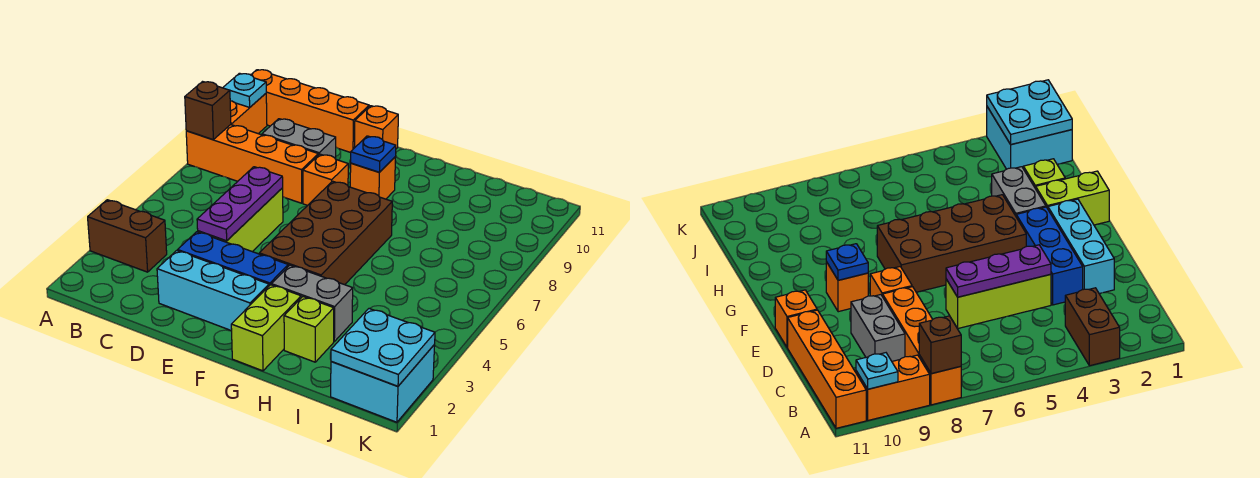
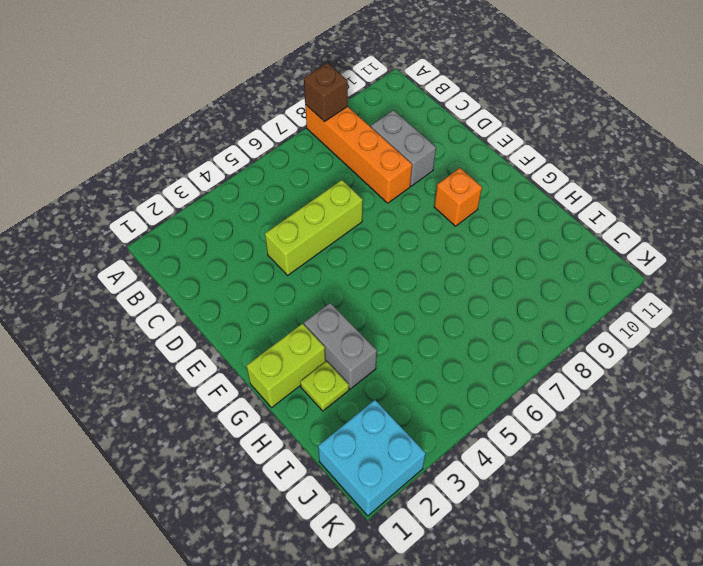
lime plate H2 level 1 -> lime brick H2 level 1
none -> brown brick A3:B3 level 1
none -> orange brick A9:A10 level 1
none -> orange brick A11:D11 level 1

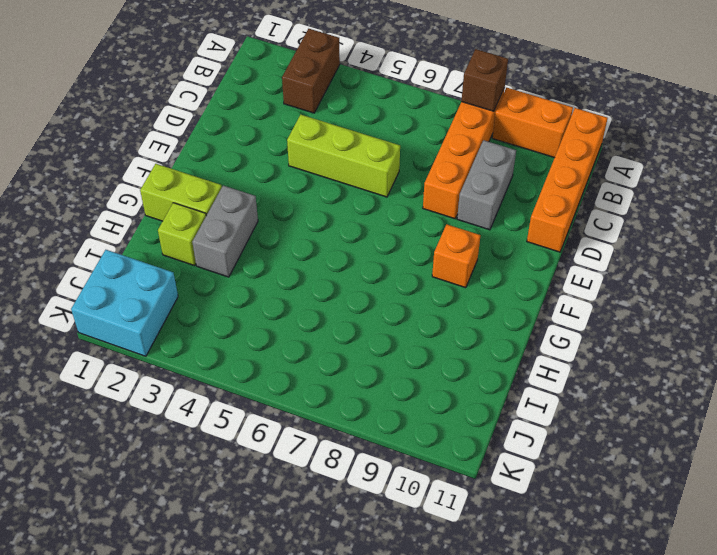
none -> cyan brick D2:F2 level 1
none -> blue brick D3:F3 level 1
none -> orange brick E8 level 1

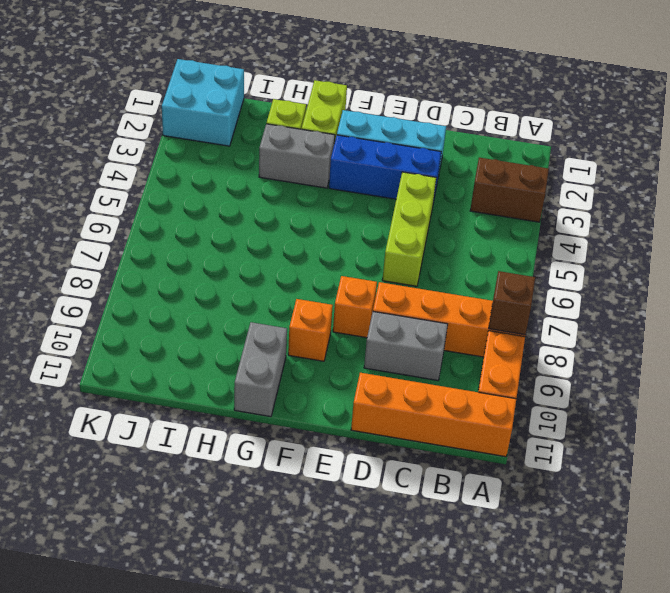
grey brick G10:G11 level 1 -> none
none -> orange brick E11 level 1
none -> brown brick F4:G7 level 1
none -> cyan plate A10 level 2

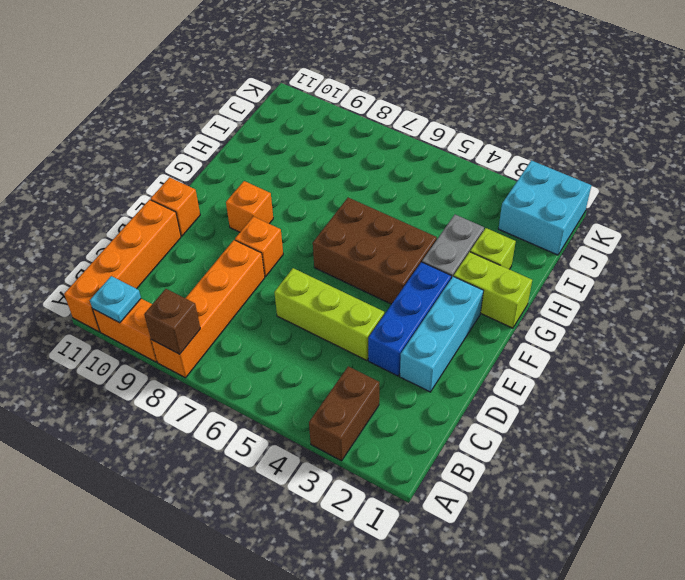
brown brick F4:G6 level 1 -> brown brick F4:G7 level 1
none -> grey brick C9:D9 level 1
none -> purple plate D4:D6 level 2
none -> blue plate F9 level 2

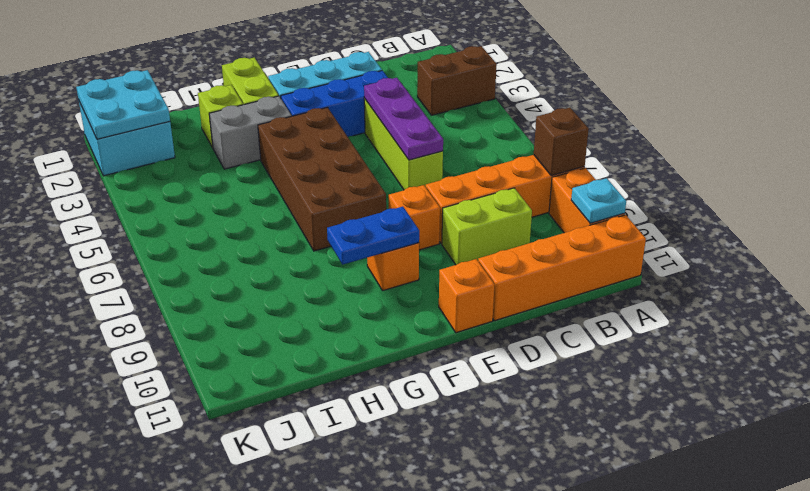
lime brick C9:D9 level 1 -> grey brick C9:D9 level 1
blue plate F9:G9 level 2 -> blue plate F9 level 2

